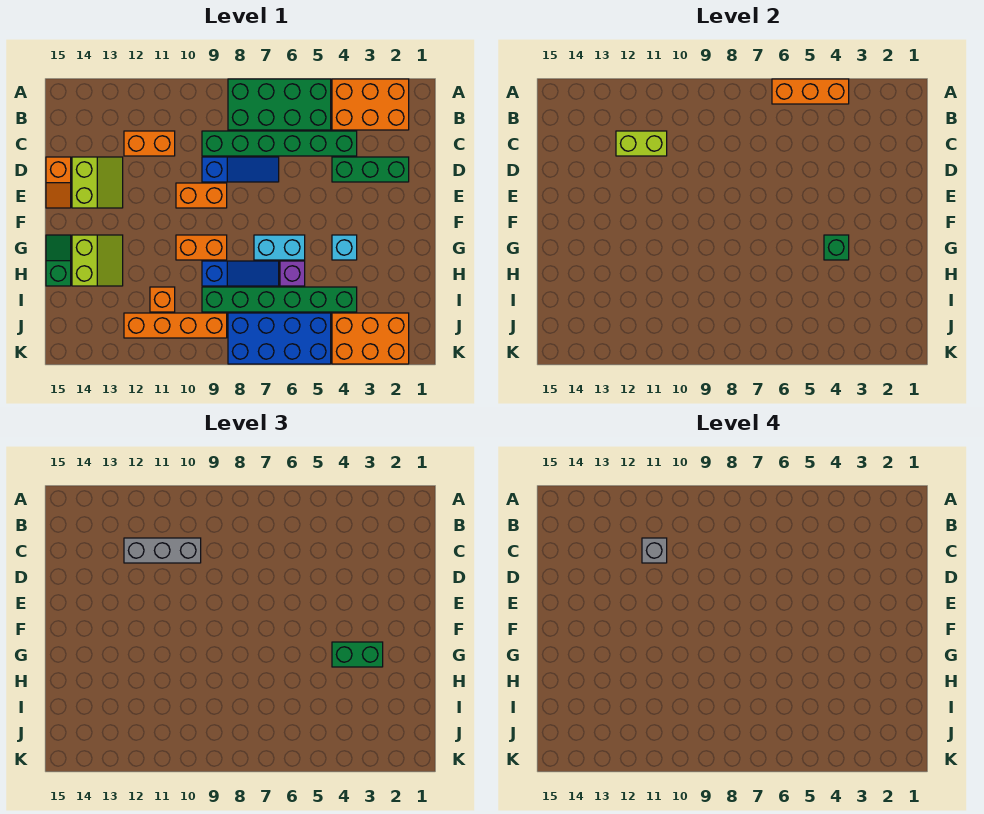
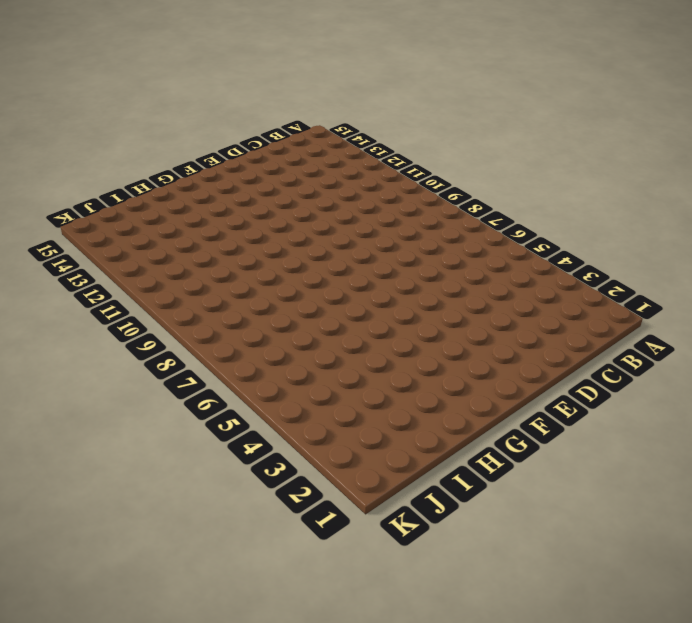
none -> orange brick A2:B4 level 1
none -> green brick A5:B8 level 1
none -> green brick C4:C9 level 1

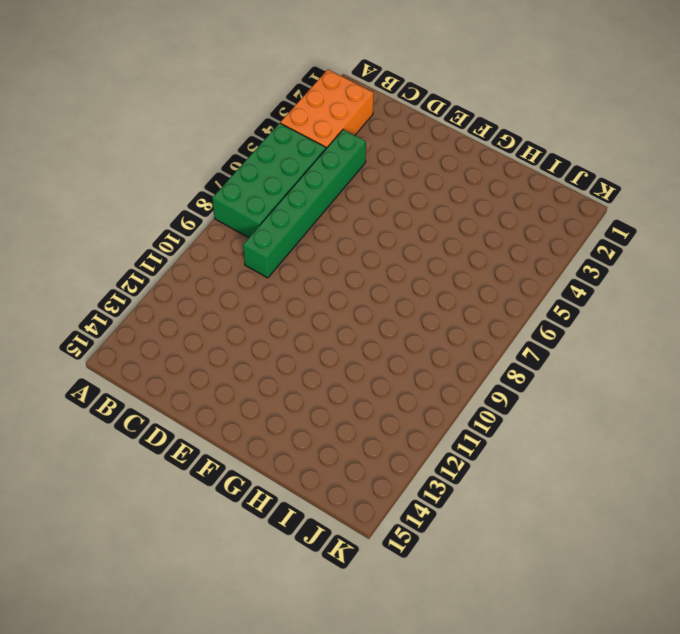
none -> orange brick C11:C12 level 1
none -> green brick D2:D4 level 1
none -> blue slope D7:D9 level 1 top 9

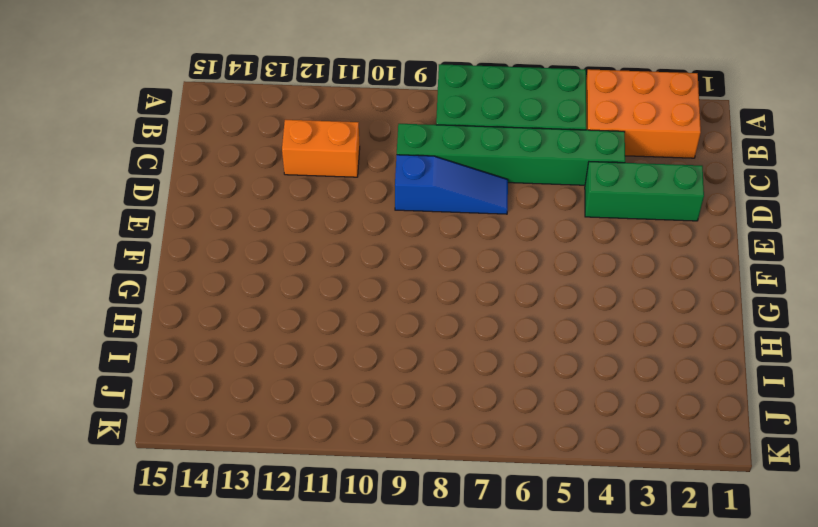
none -> lime slope D13:E14 level 1 top 14
none -> orange slope D15:E15 level 1 top D
none -> orange brick E9:E10 level 1

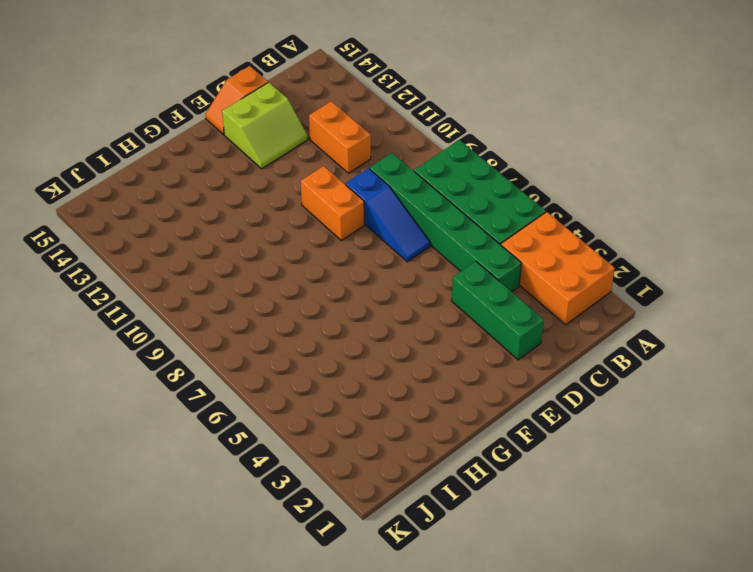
none -> cyan brick G4 level 1
none -> cyan brick G6:G7 level 1
none -> orange brick G9:G10 level 1

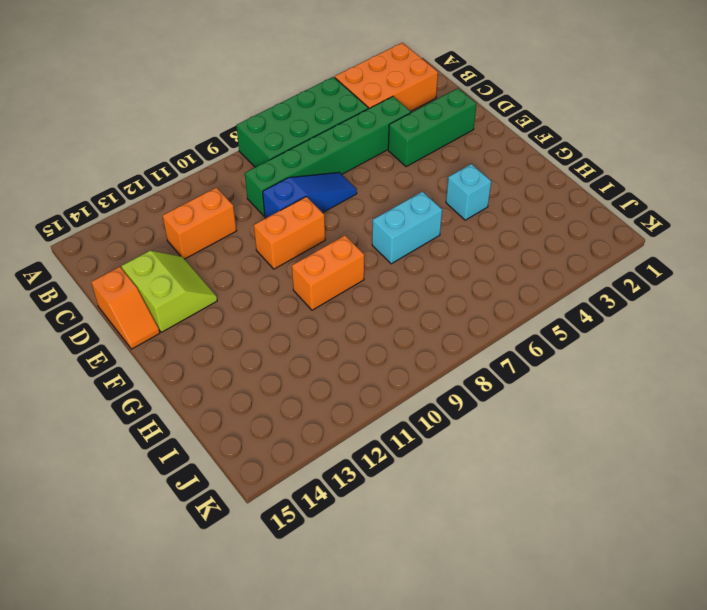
none -> lime slope G13:H14 level 1 top 14
none -> green slope G15:H15 level 1 top H
none -> purple brick H6 level 1

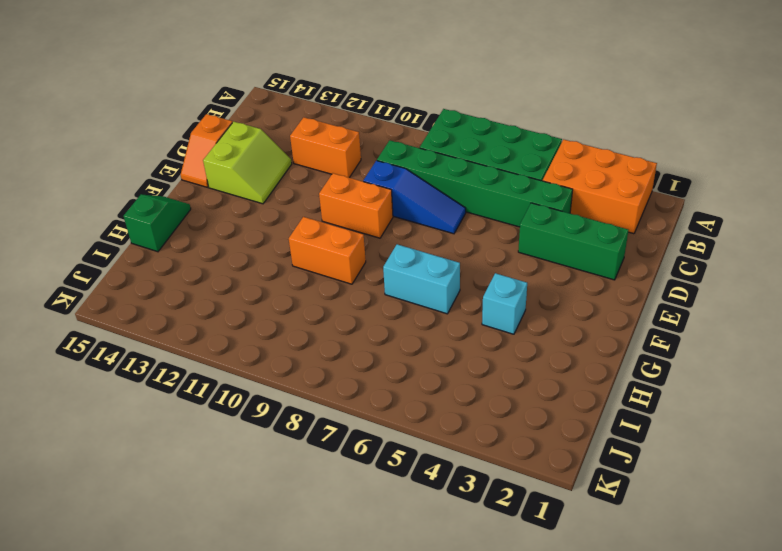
none -> lime slope G13:H14 level 1 top 14
none -> purple brick H6 level 1
none -> blue slope H7:H9 level 1 top 9

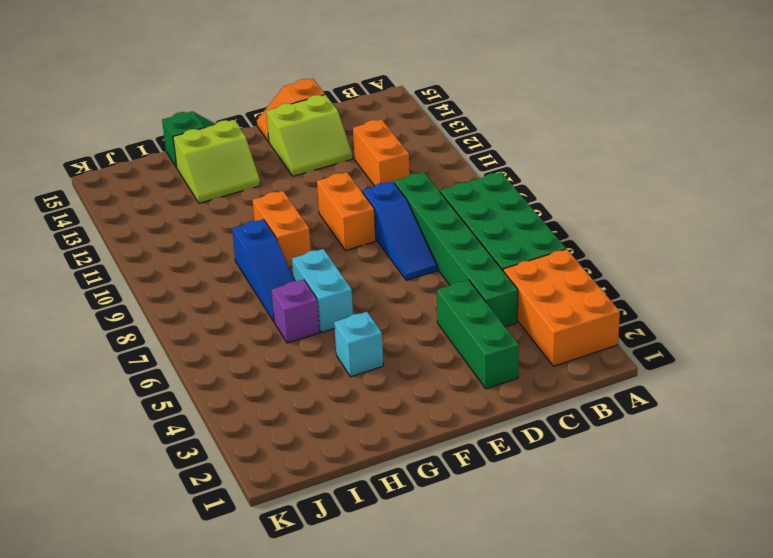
none -> green brick I4:I9 level 1
none -> orange brick I11 level 1
none -> orange brick J2:K4 level 1

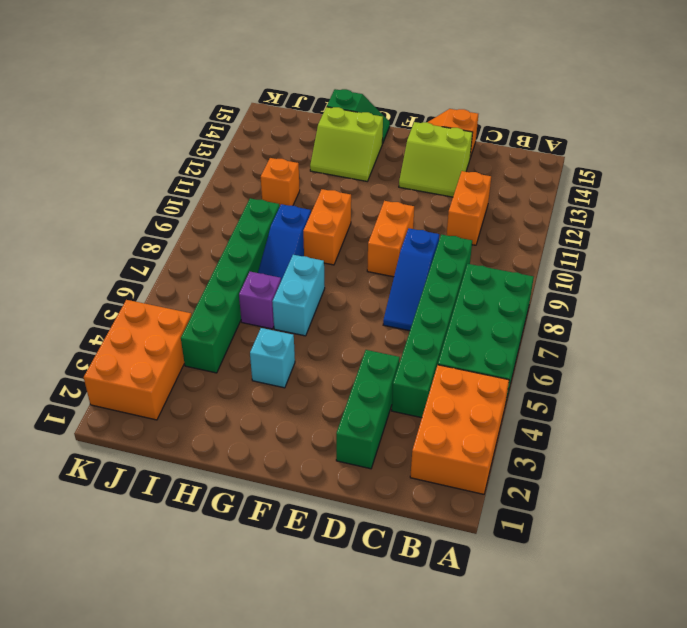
none -> blue brick J5:K8 level 1
none -> orange brick J9:J12 level 1
none -> orange brick A4:A6 level 2

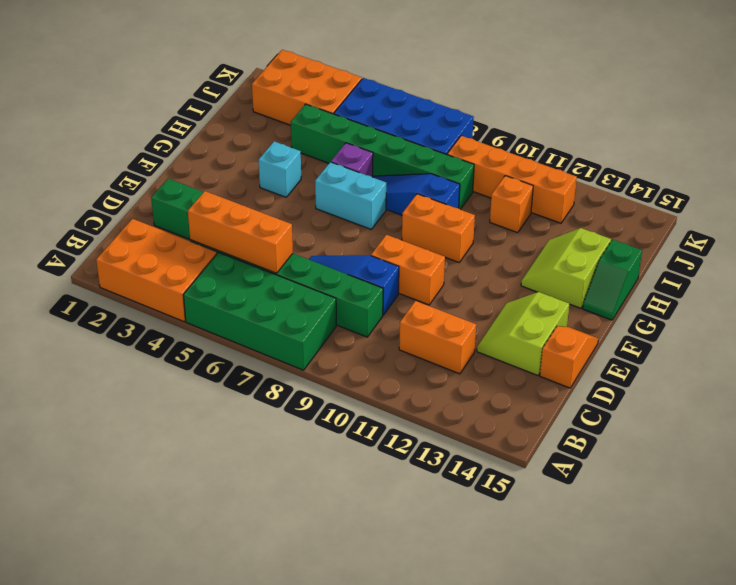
orange brick C4:C6 level 2 -> orange brick A4:A6 level 2
none -> lime brick C11:C12 level 2
none -> green brick G4 level 2
none -> grey brick C10:C12 level 3

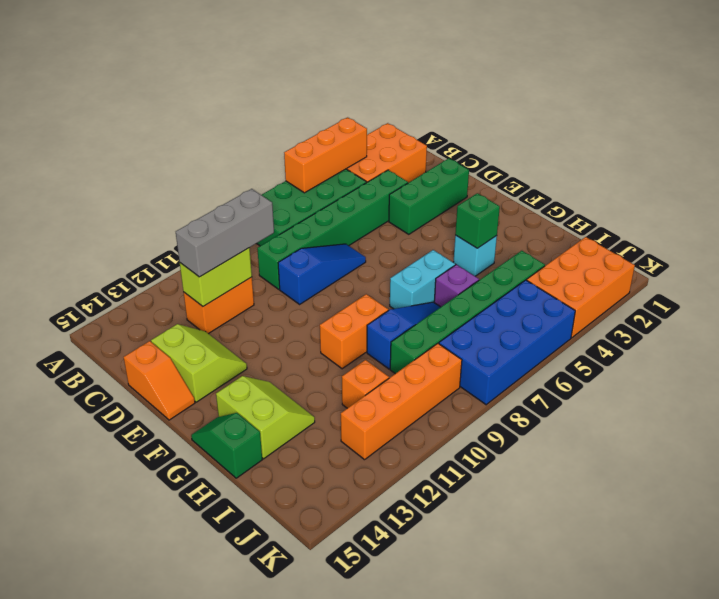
none -> orange brick E9:E10 level 1
none -> green brick G3:G4 level 3
none -> grey brick C11 level 4

